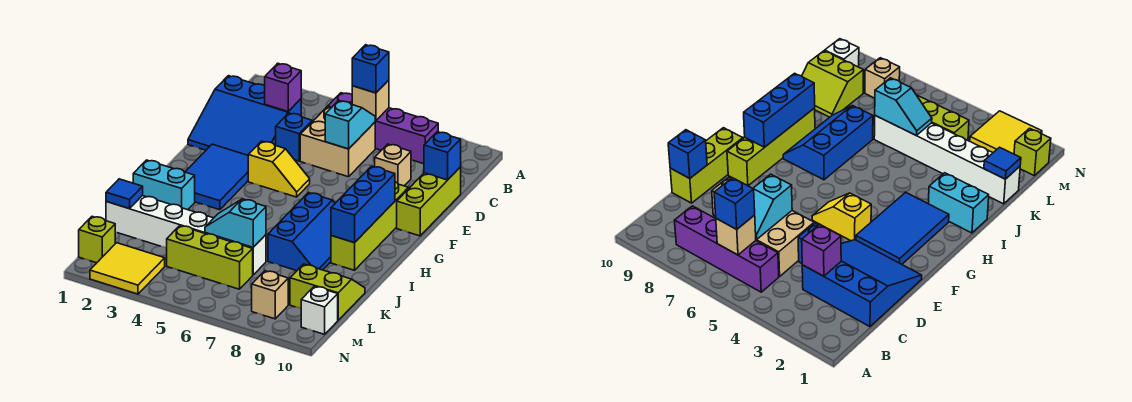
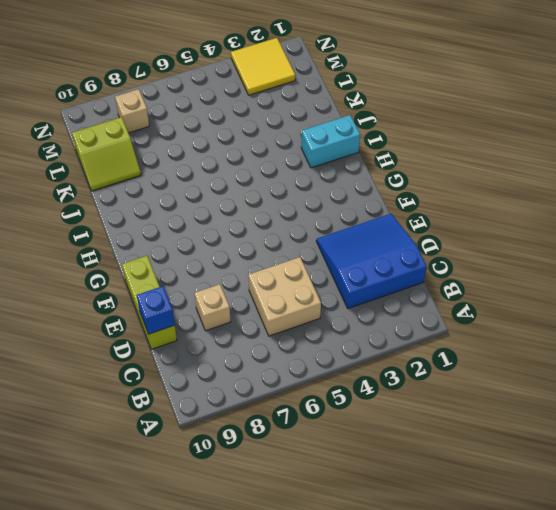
none -> purple brick B5:B8 level 1
none -> blue brick D4 level 1
none -> blue tile F2:H3 level 1

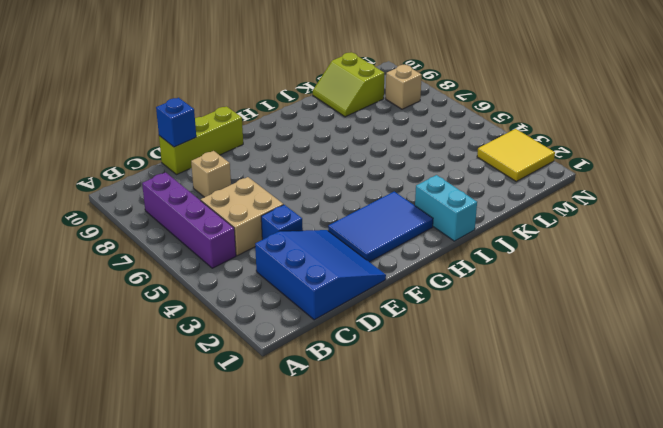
none -> yellow slope F4:F5 level 1 top 4
none -> lime brick F9:I9 level 1
none -> blue slope H7:J8 level 1 top 7

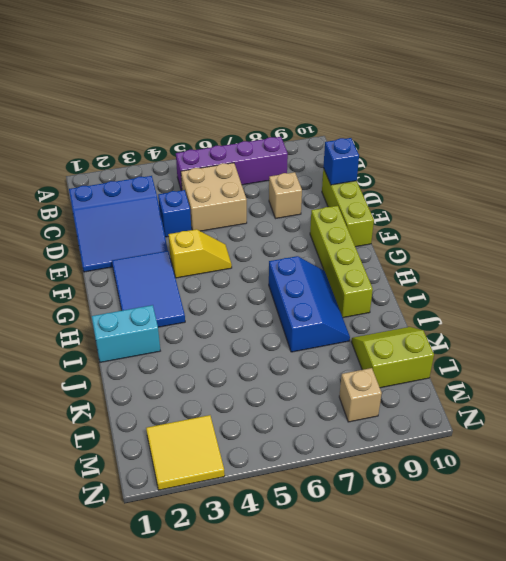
none -> white brick K1:K6 level 1
none -> lime brick L4:L6 level 1
none -> lime brick M1 level 1

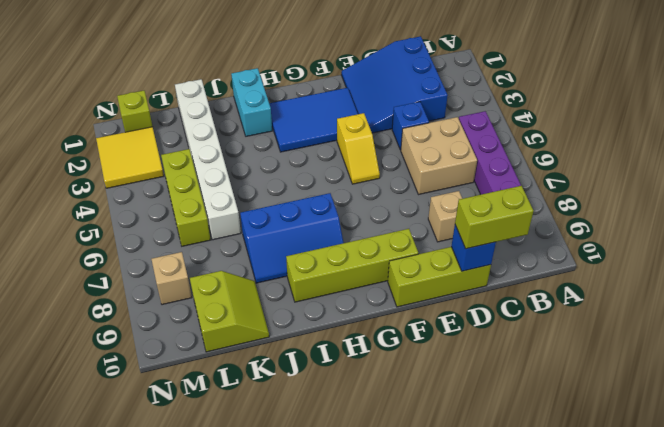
lime brick C10:D10 level 3 -> none
none -> white brick M10 level 1
none -> tan brick B6 level 2
none -> purple brick C3 level 2

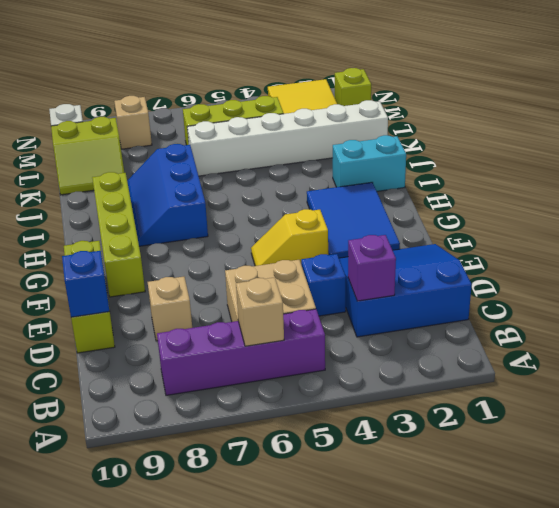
none -> cyan slope C6:D6 level 2 top D
none -> blue brick G9:I9 level 2
none -> blue tile K1 level 2

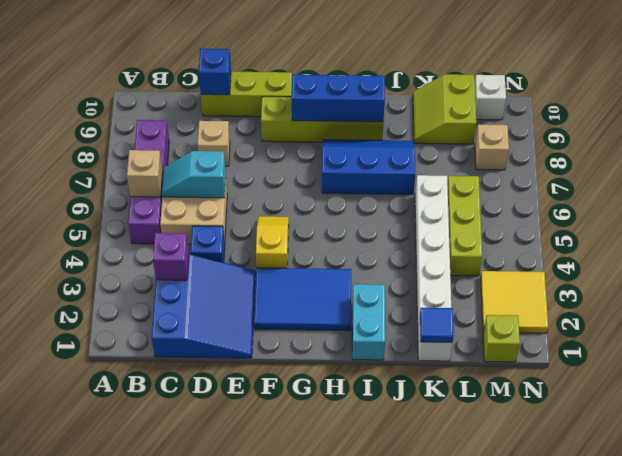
none -> cyan slope K5:K6 level 2 top 6
none -> blue brick B6 level 3

